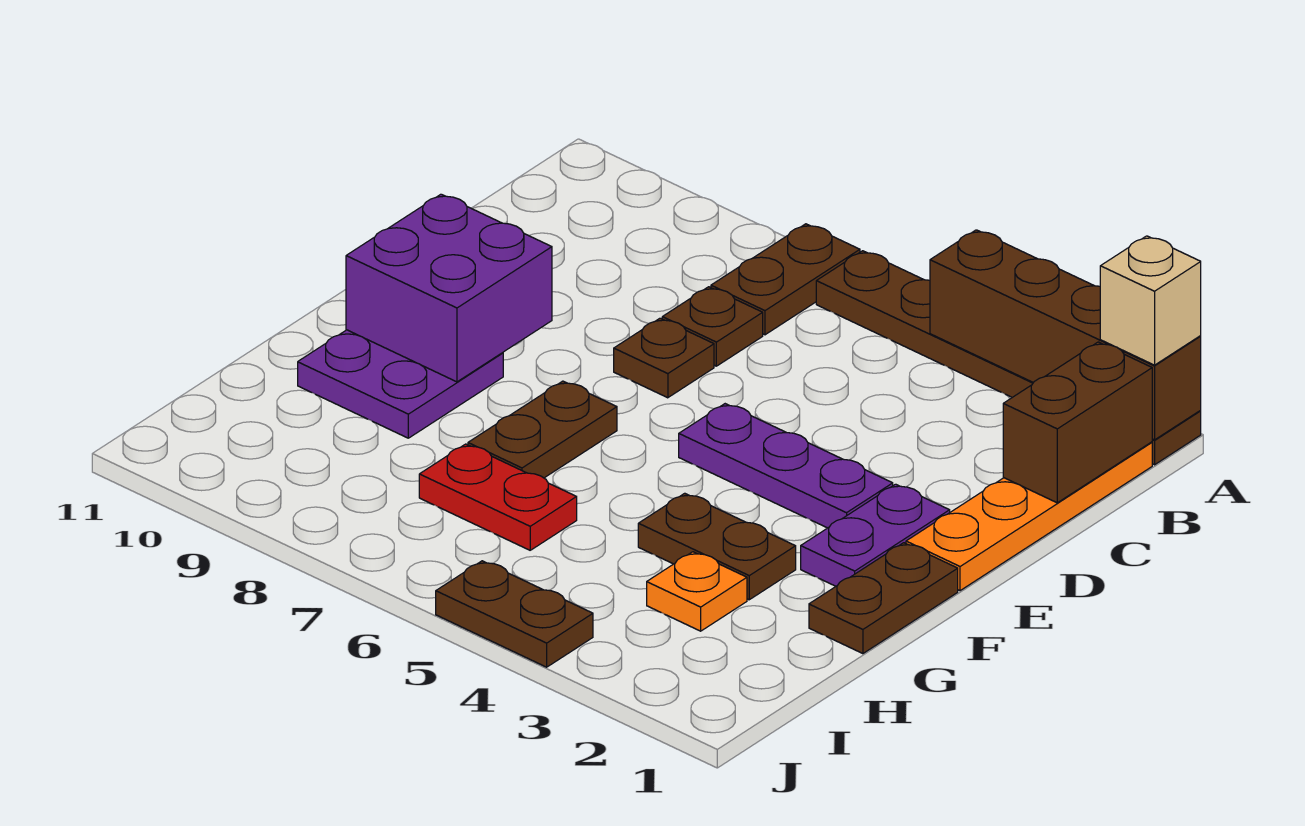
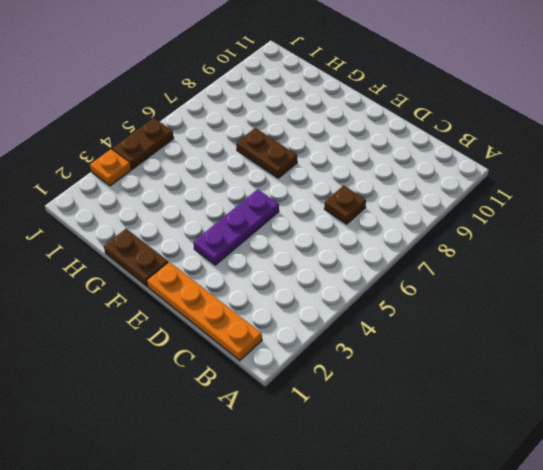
orange plate J3 level 1 -> orange plate H3 level 1
none -> brown plate A1:A6 level 1
none -> brown plate A7:B7 level 1
none -> brown plate D7 level 1

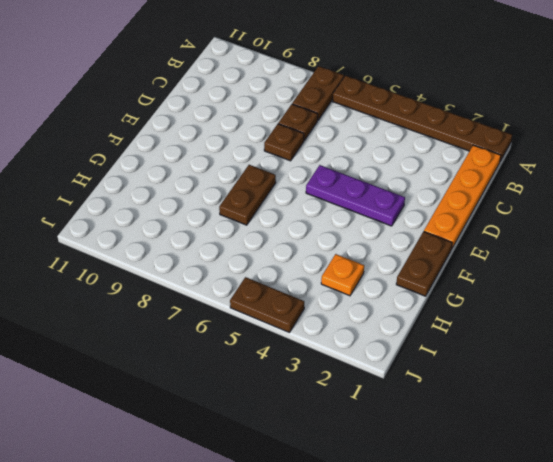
none -> purple plate E2:F2 level 1
none -> purple plate F9:G10 level 1
none -> brown plate G3:G4 level 1

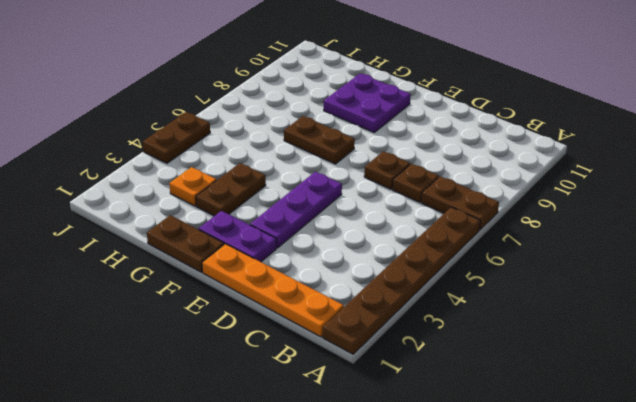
none -> red plate H6:H7 level 1
none -> brown brick A1:A4 level 2
none -> brown brick B1:C1 level 2

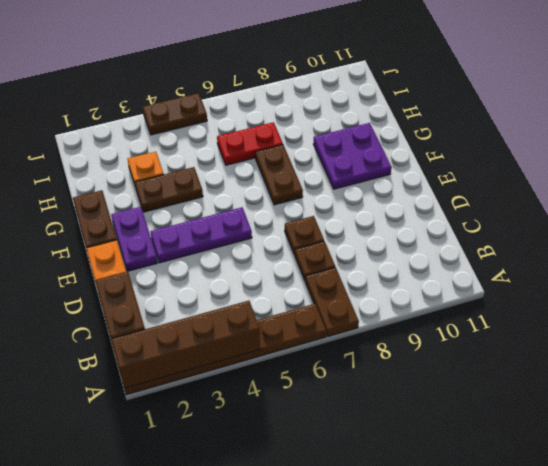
none -> purple brick E9:F10 level 2
none -> tan brick A1 level 3

